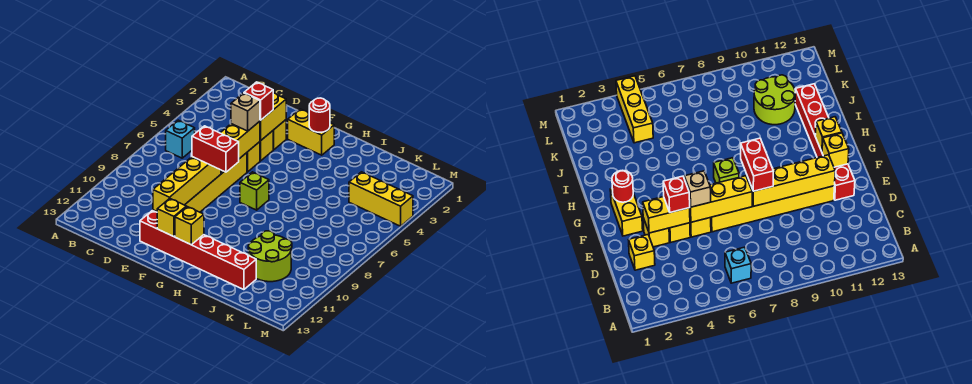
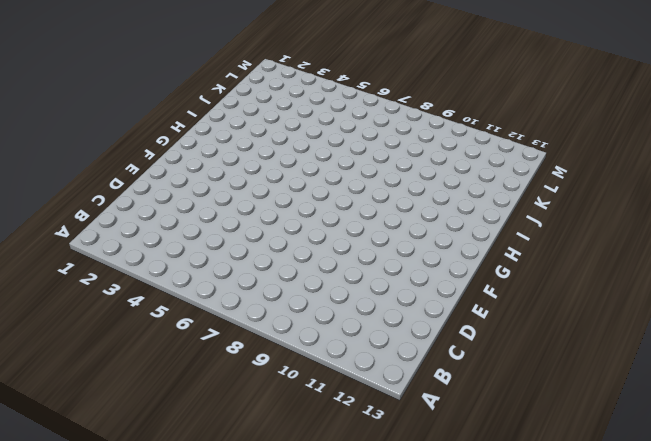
none -> cyan brick B6 level 1
none -> yellow brick D2 level 1
none -> yellow brick E3 level 1

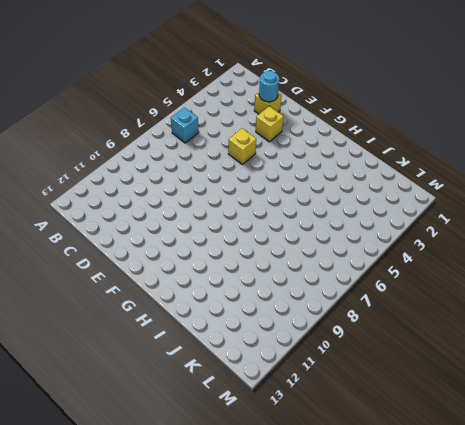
cyan round brick D2 level 2 -> none
none -> yellow brick E4 level 1
none -> yellow brick E6:E11 level 1
none -> red brick E12:J12 level 1

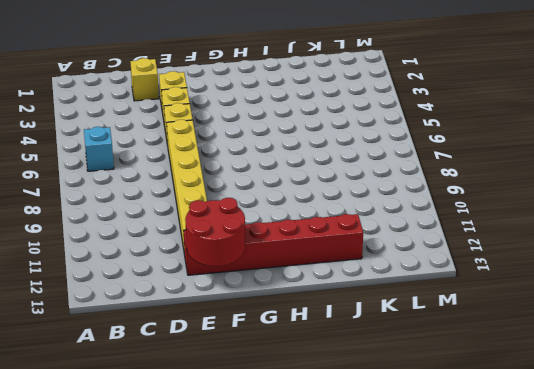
red round brick E12:F13 level 2 -> yellow brick F12 level 2
none -> yellow brick F2:G2 level 1
none -> lime brick G7 level 1
none -> lime round brick J10:K11 level 1

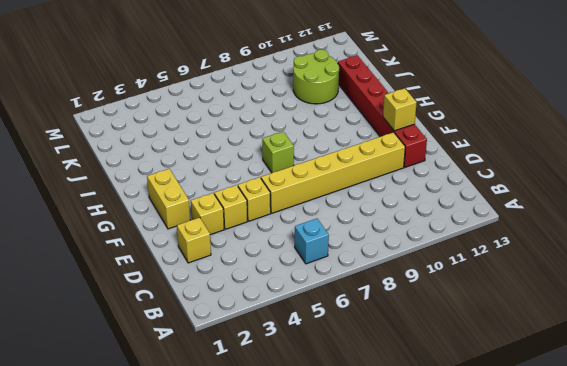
none -> yellow brick K4:M4 level 1
none -> yellow brick E3:E4 level 2
none -> yellow brick E5:E7 level 2

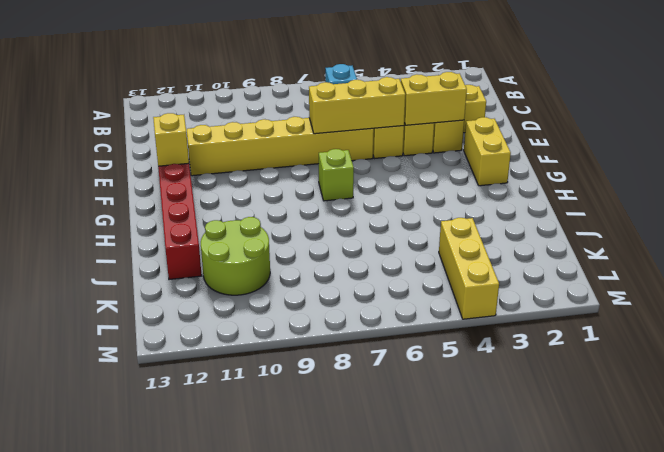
none -> yellow brick E8:E11 level 2
none -> red round brick G2 level 2
none -> yellow brick G12 level 2

